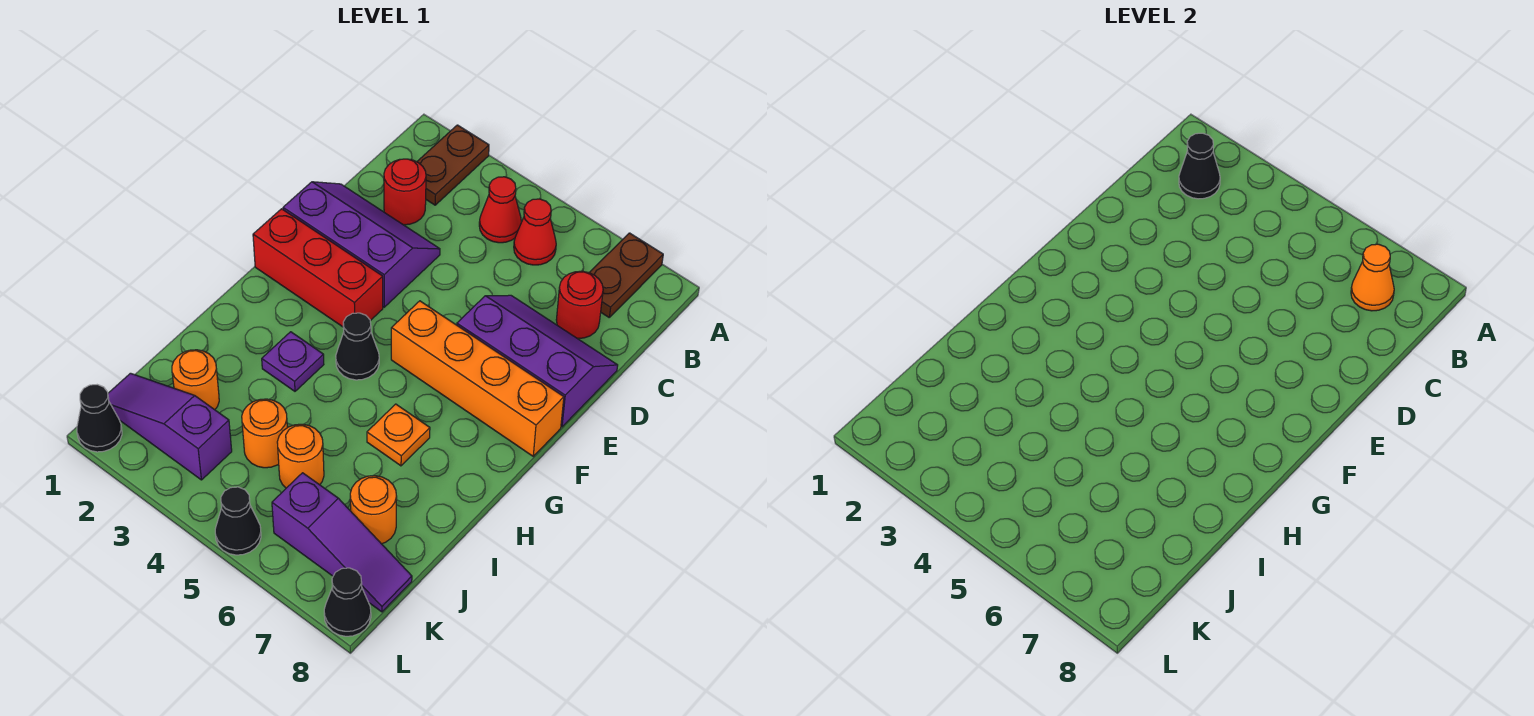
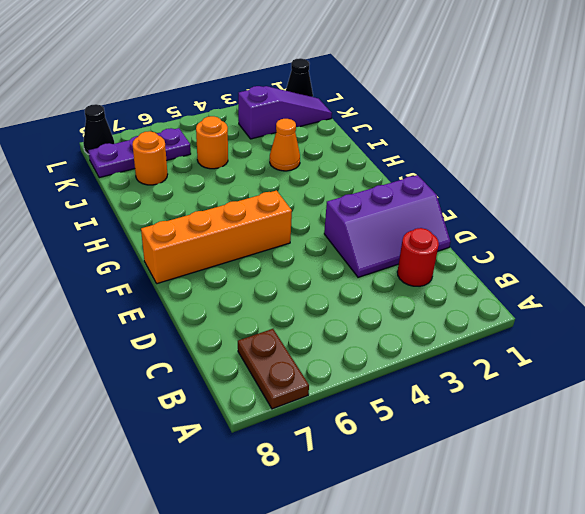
orange cone I3 level 1 -> orange cone B7 level 2
purple plate K6:K8 level 1 -> purple slope K6:K8 level 1 top 6
none -> brown plate A2:B2 level 1
none -> red cone B4 level 1
none -> red cone B5 level 1

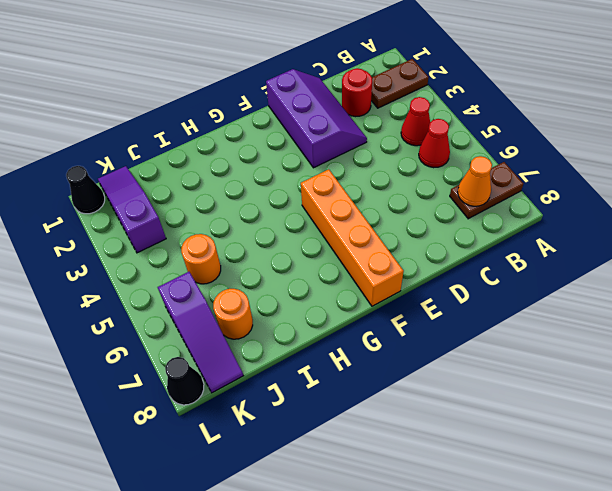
none -> red round brick C7 level 1
none -> purple slope D6:E8 level 1 top E
none -> red brick F1:F3 level 1

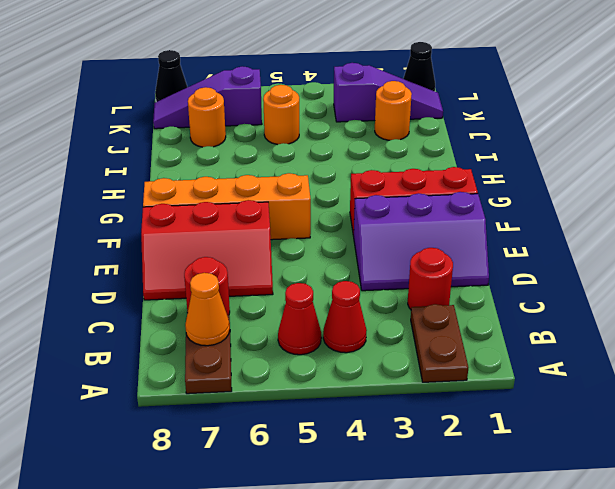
red slope D6:E8 level 1 top E -> purple slope D6:E8 level 1 top E
none -> black cone G4 level 1
none -> purple plate H3 level 1
none -> orange plate H6 level 1

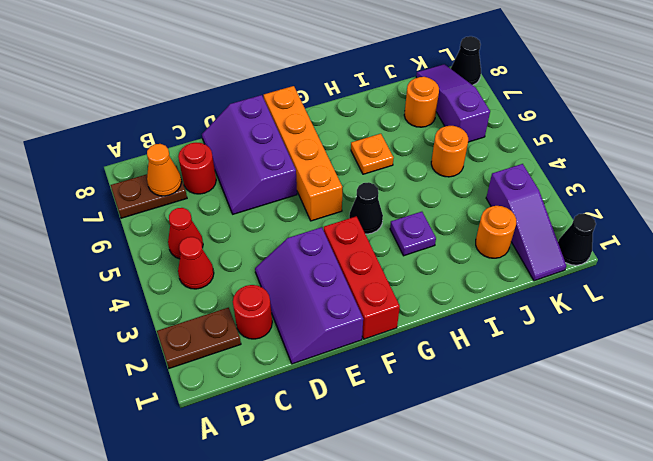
none -> orange round brick J4 level 1
none -> black cone L5 level 1
none -> black cone B2 level 2

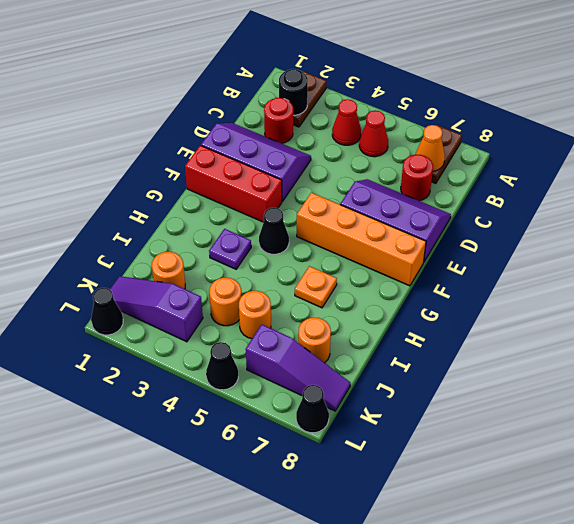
black round brick B2 level 2 -> black cone B2 level 2

